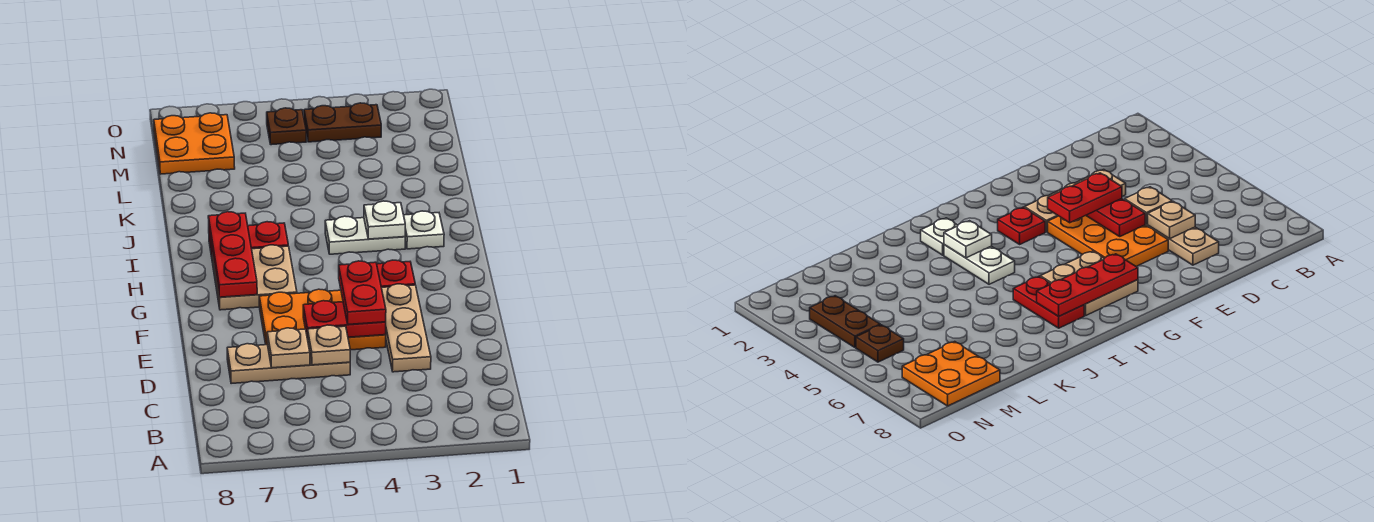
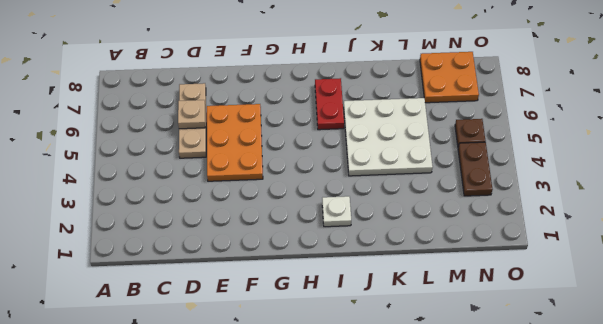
white plate J4:L6 level 1 -> none
none -> tan plate D3:F3 level 1
none -> red plate G3 level 1
none -> tan plate G6:H7 level 1

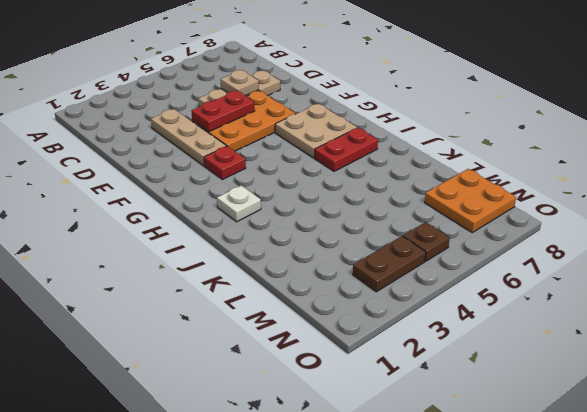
none -> white plate I3:I4 level 1
none -> tan plate D5 level 2
none -> red plate G7:I7 level 2

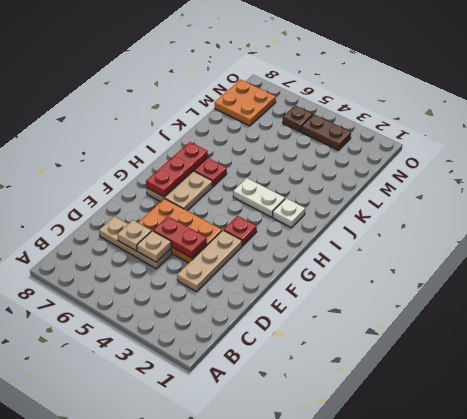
none -> white plate I3 level 2
none -> red plate E4:F4 level 3

